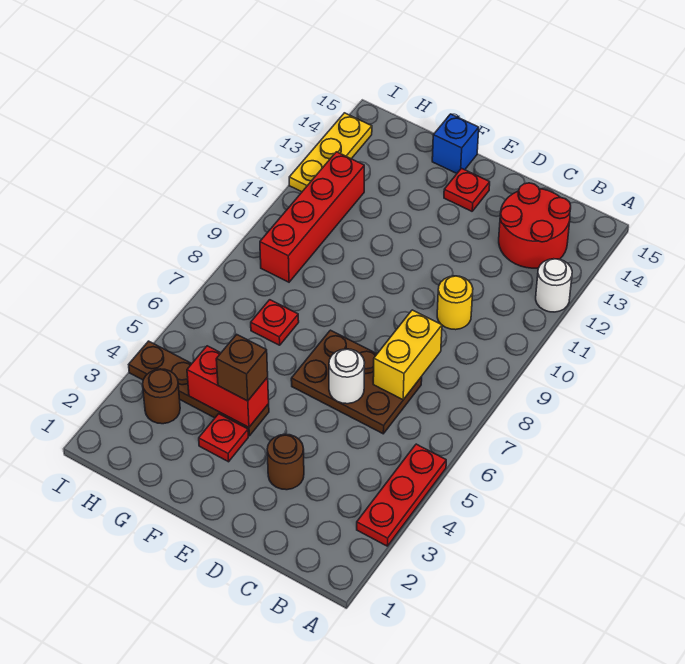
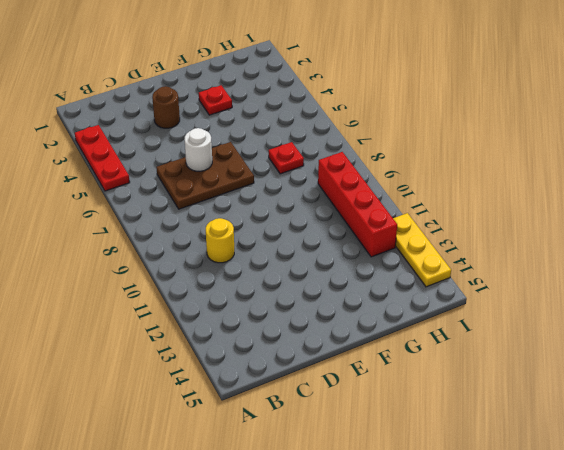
none -> white round brick A12 level 1
none -> red round brick B13:C14 level 1
none -> red plate E14 level 1

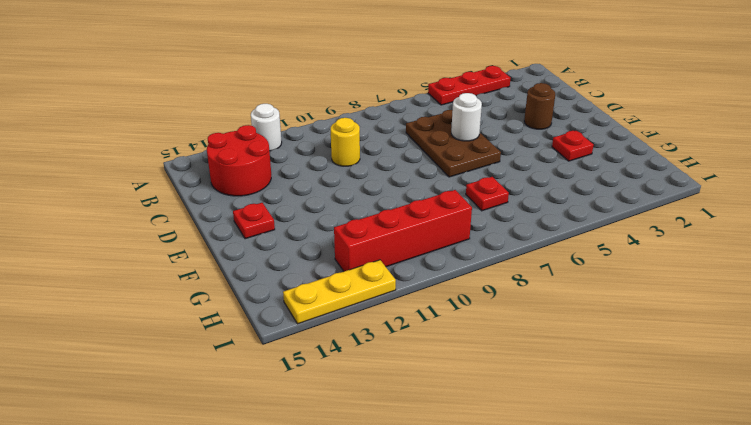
none -> brown plate F4:I4 level 1
none -> blue brick F15 level 1
none -> brown round brick H3 level 1

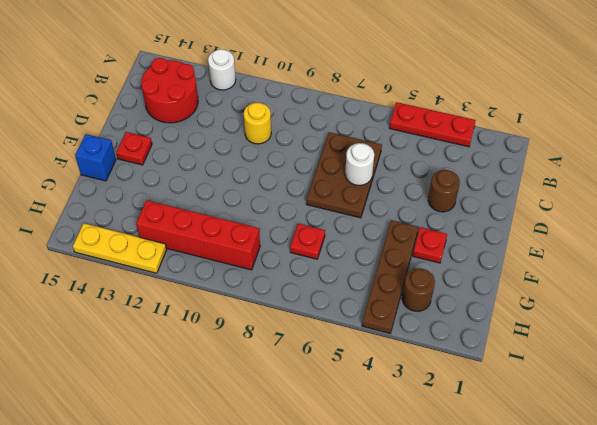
none -> yellow brick C7:C8 level 2
none -> red brick F4:G4 level 2
none -> brown brick F4 level 3

